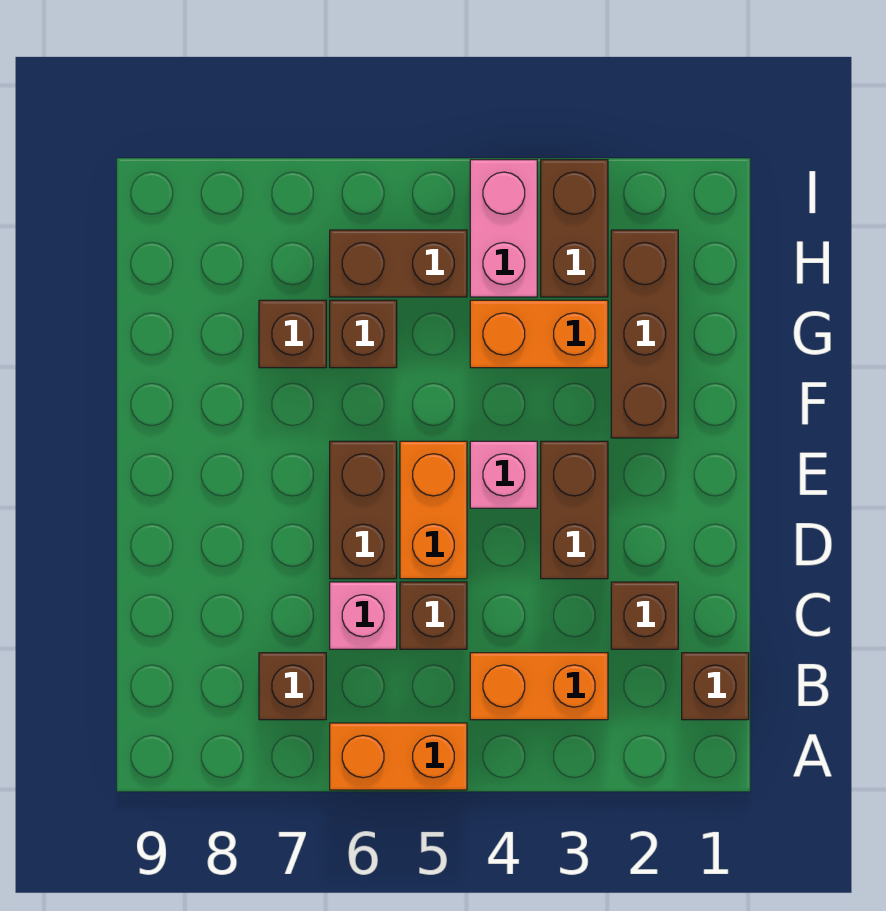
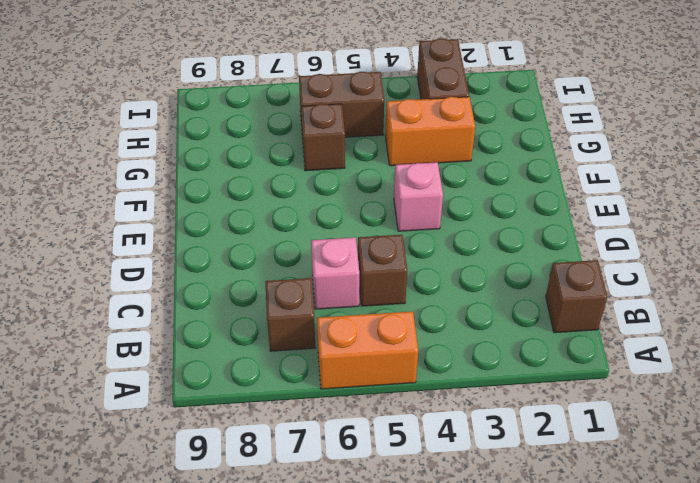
none -> orange brick B3:B4 level 1
none -> brown brick C2 level 1
none -> brown brick D3:E3 level 1

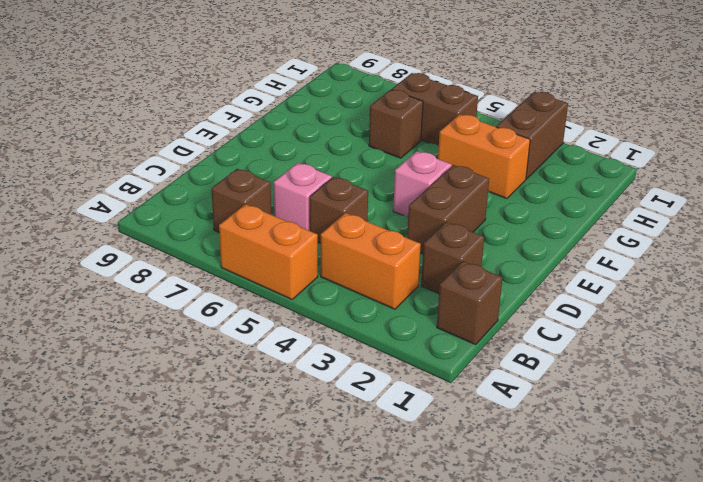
none -> orange brick D5:E5 level 1
none -> brown brick D6:E6 level 1
none -> brown brick F2:H2 level 1

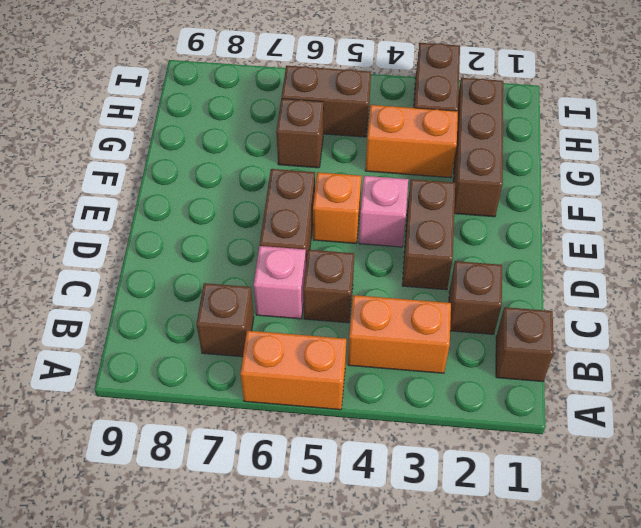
orange brick E5 level 1 -> orange brick D5:E5 level 1
none -> brown brick G7 level 1
none -> pink brick H4:I4 level 1

